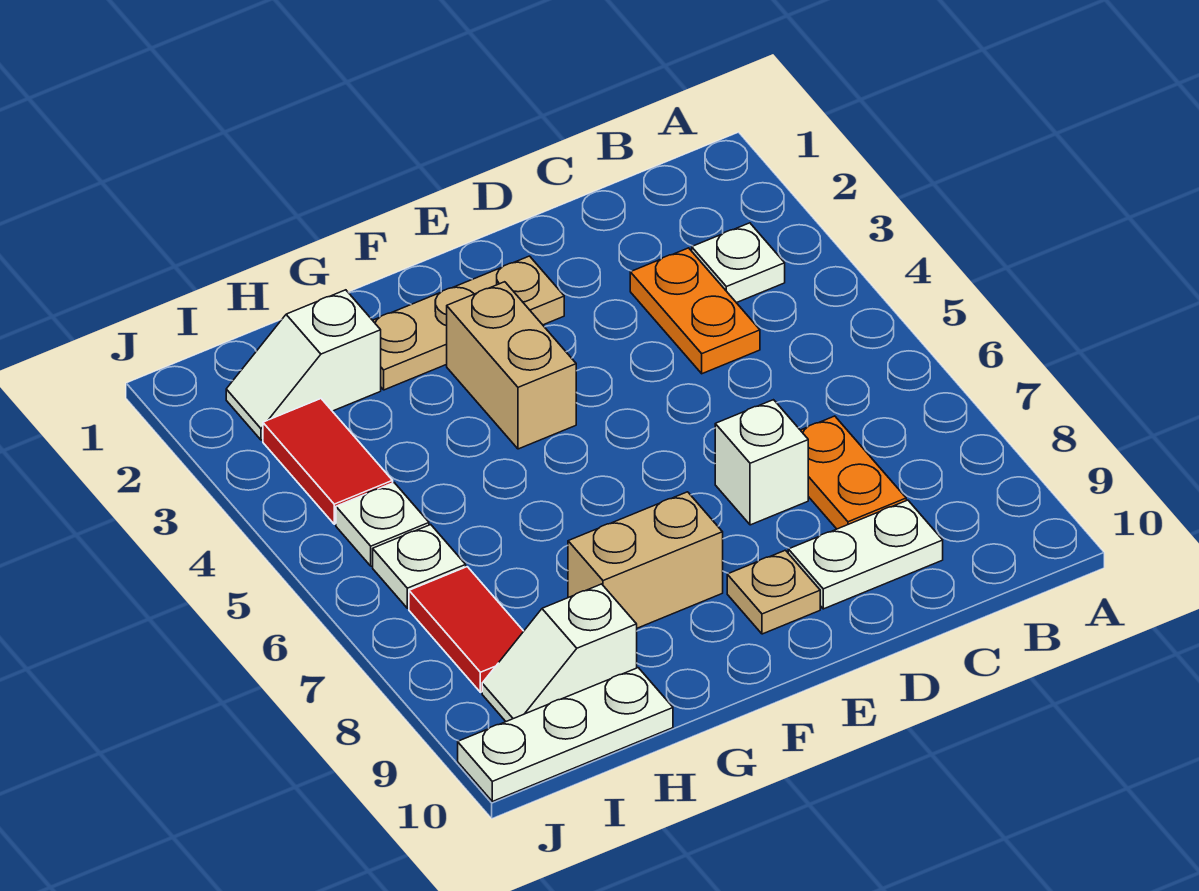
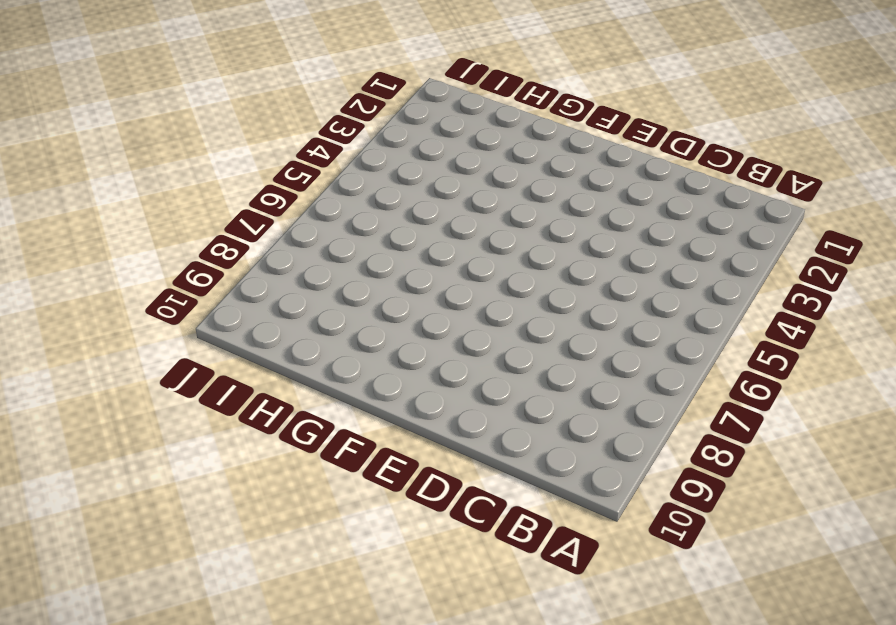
none -> white plate B3 level 1
none -> orange plate C3:C4 level 1
none -> orange plate C7:C8 level 1

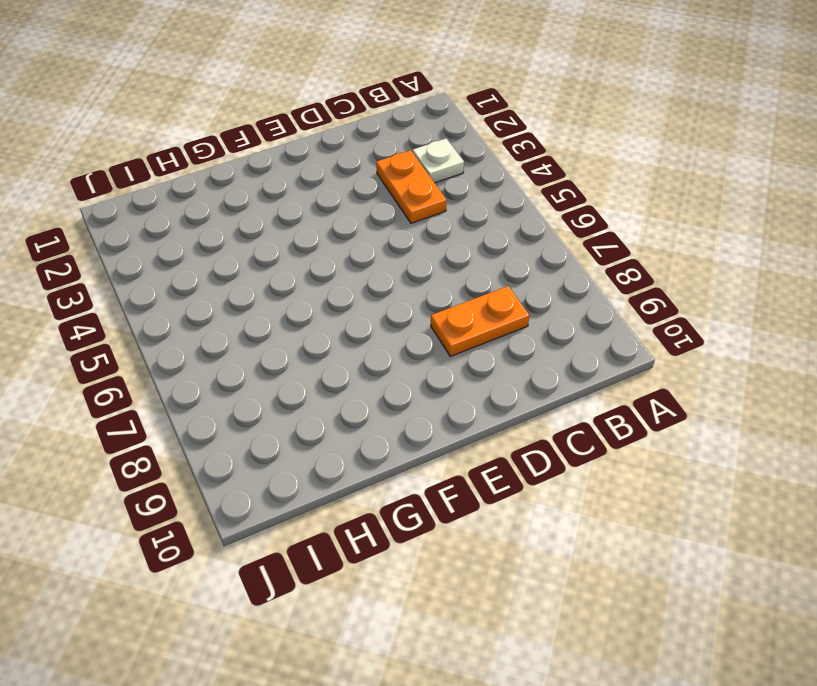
orange plate C8:D8 level 1 -> orange plate C7:C8 level 1
none -> white plate C9:D9 level 1
none -> white brick D7 level 1
none -> tan plate E2:G2 level 1

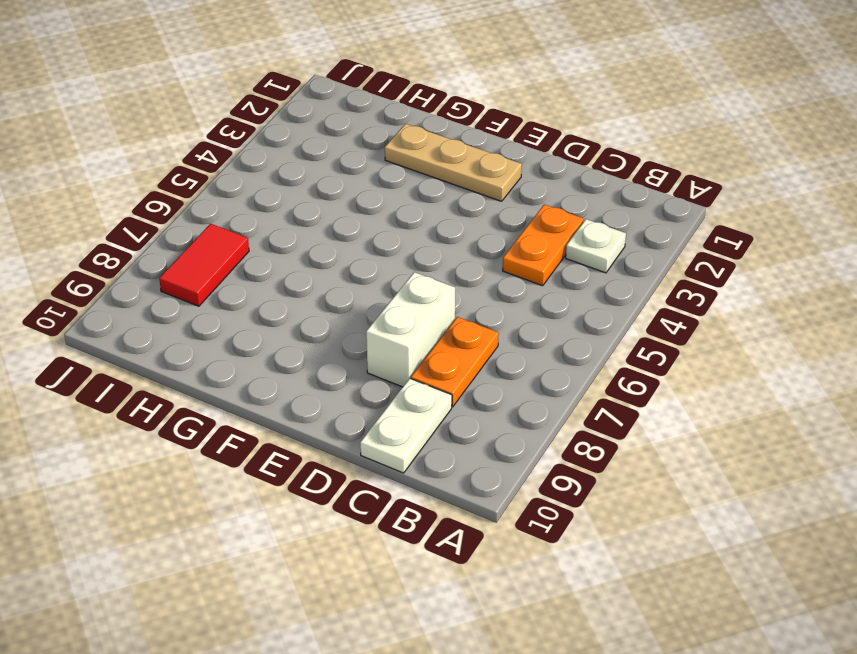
white plate C9:C10 level 1 -> white plate C9:D9 level 1
white brick D7:D8 level 1 -> white brick D7 level 1
none -> tan plate E9 level 1
none -> tan brick F3:F4 level 1
none -> tan brick F8:G8 level 1

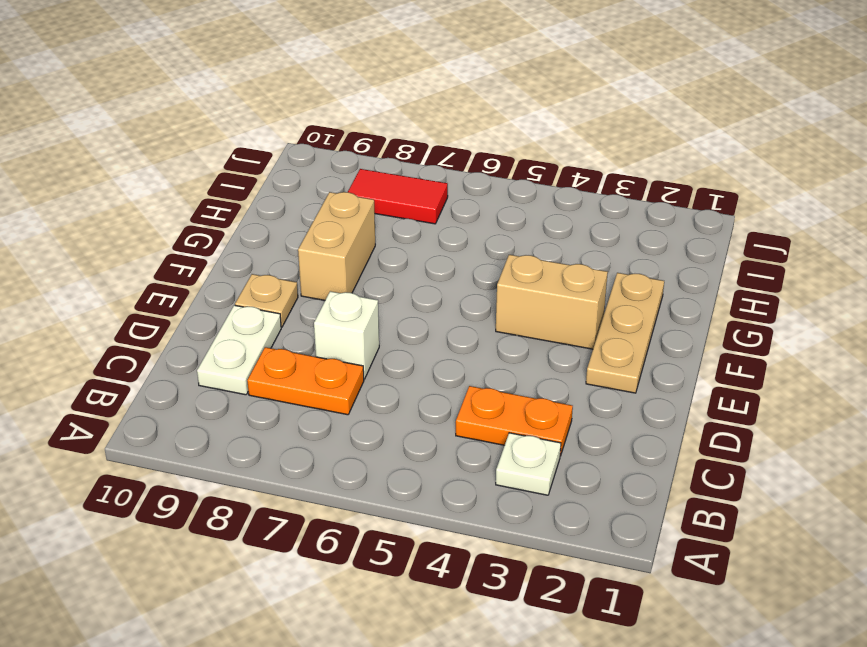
none -> white slope H2:I2 level 1 top H
none -> white slope H9:I9 level 1 top H
none -> white plate H10:J10 level 1

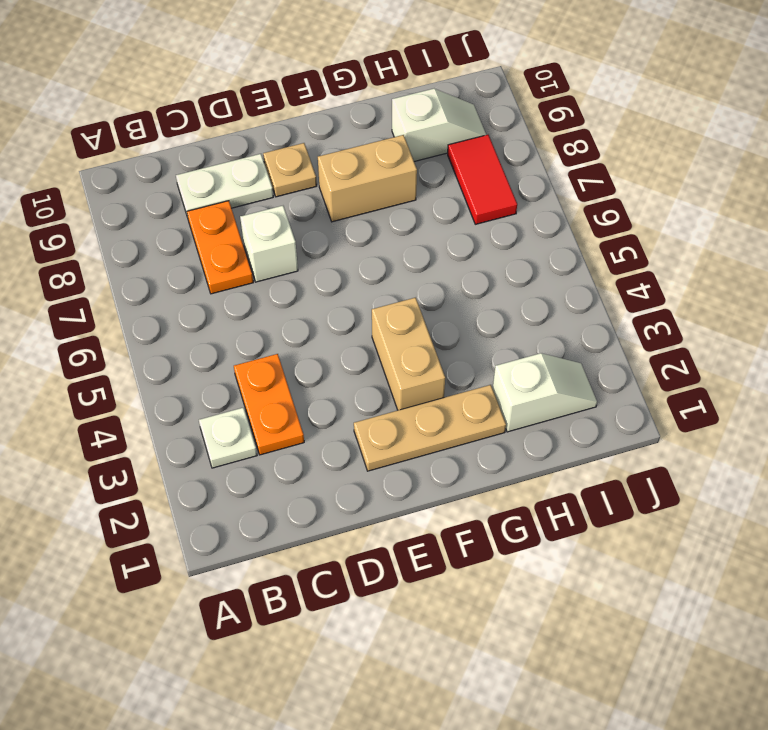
none -> white plate H10:J10 level 1
none -> red tile I3:I4 level 1
none -> white plate I5 level 1

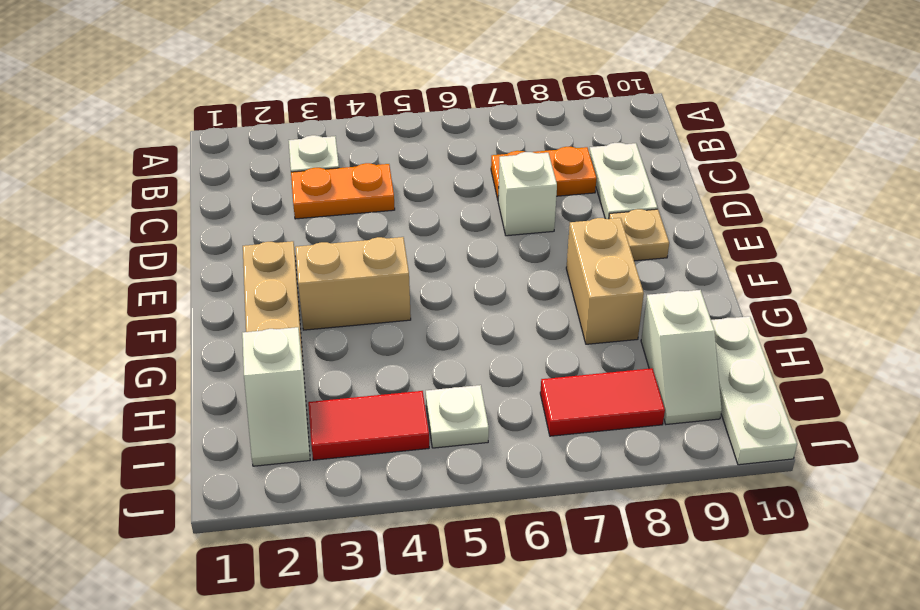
none -> white plate I6 level 1

